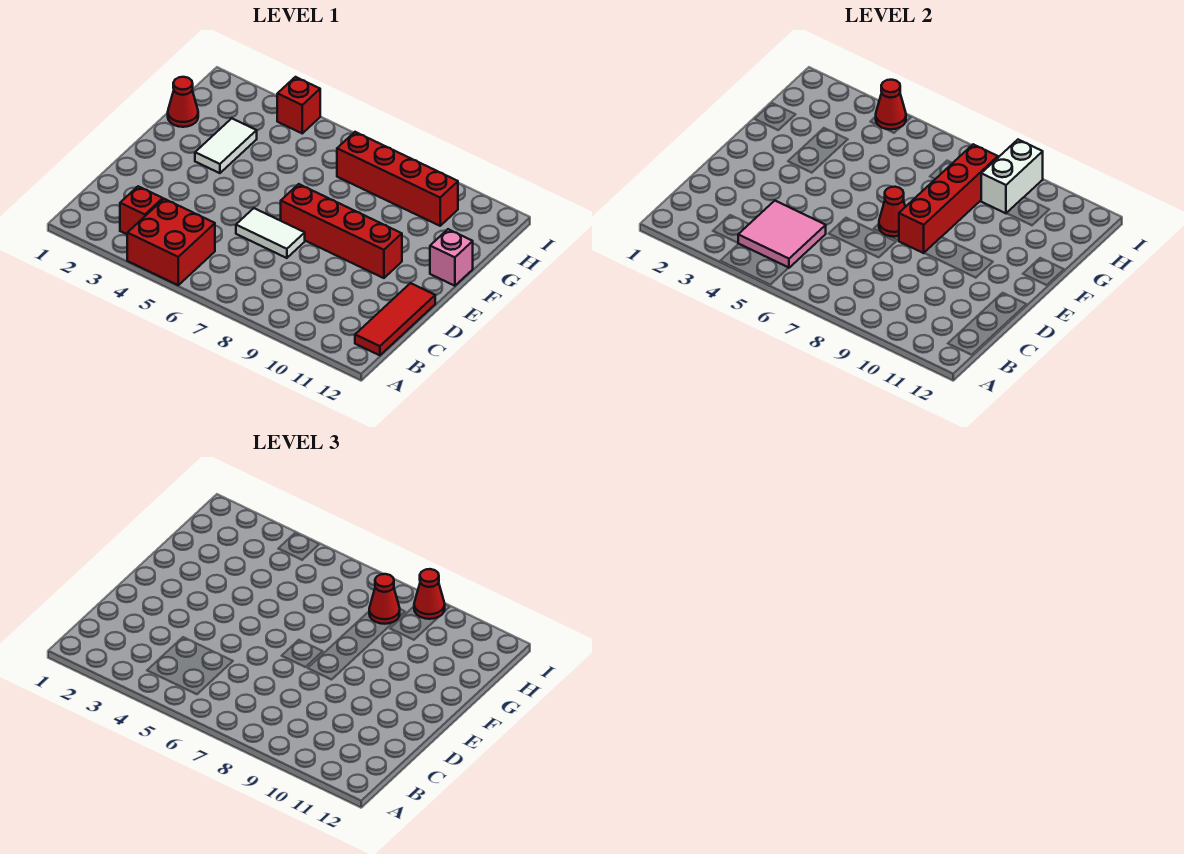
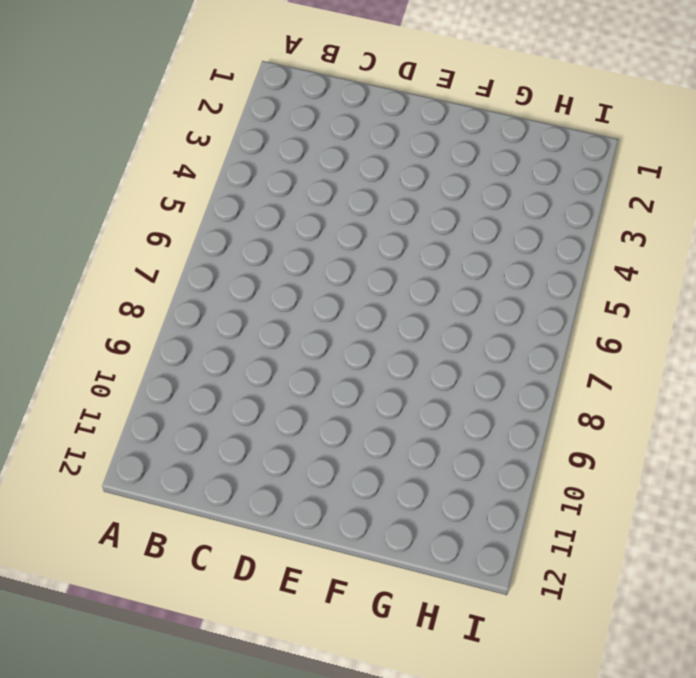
none -> red brick A4:B5 level 1
none -> red brick B3 level 1
none -> red tile B12:D12 level 1

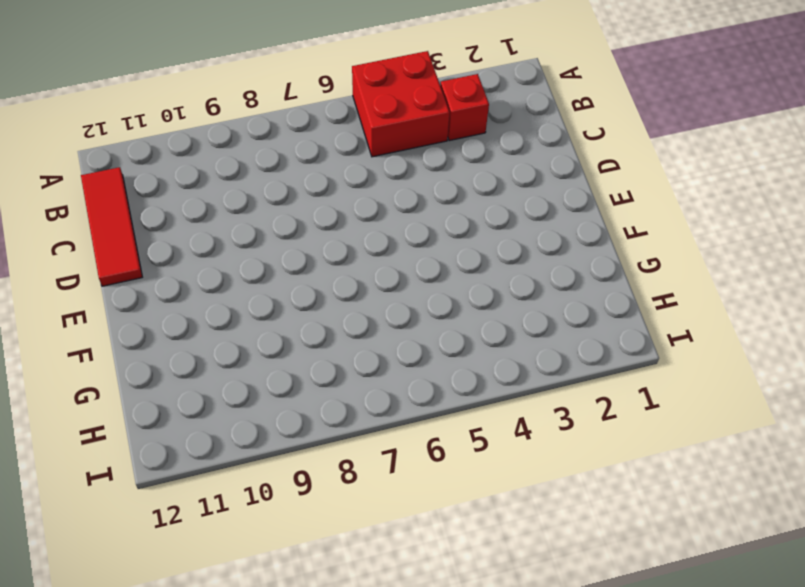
none -> white tile D6:D7 level 1
none -> red brick E7:E10 level 1
none -> white tile F3:G3 level 1

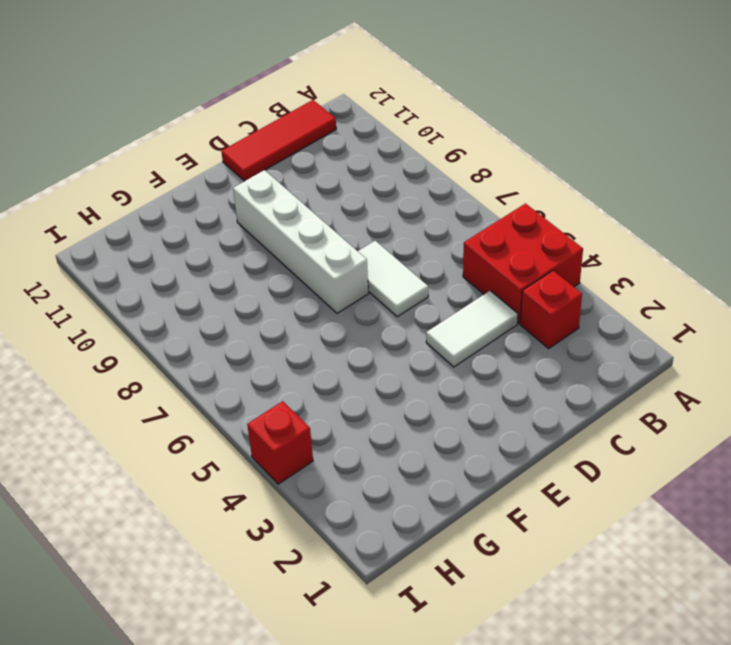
white tile C4:D4 level 1 -> white tile F3:G3 level 1
white brick E7:E10 level 1 -> red brick E7:E10 level 1
none -> pink brick F12 level 1
none -> red cone G1 level 1
none -> red brick H7:H10 level 1

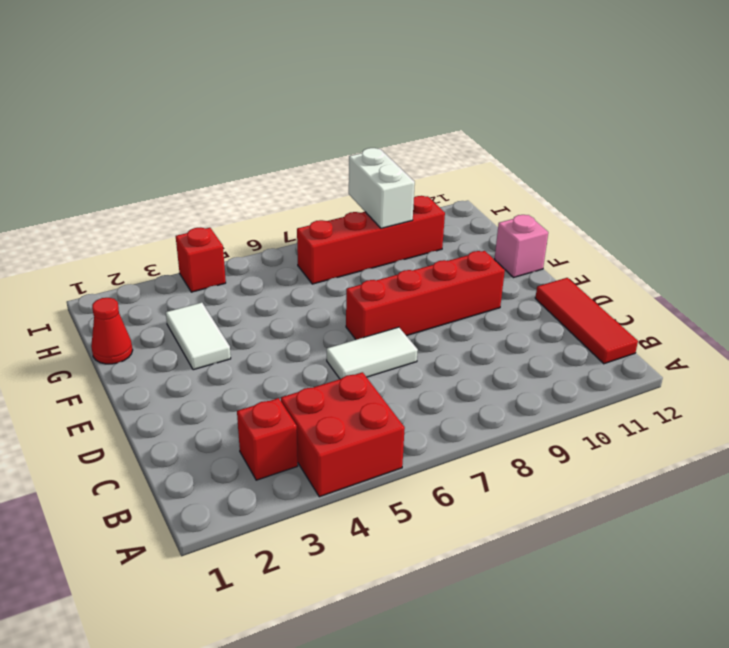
none -> pink tile B4:C5 level 2
none -> red cone E7 level 2
none -> red brick E8:H8 level 2

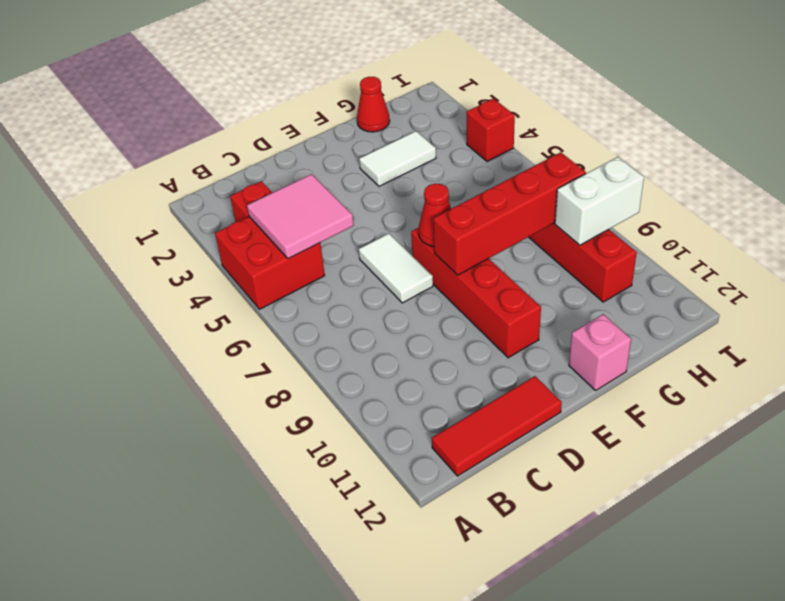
none -> red cone I4 level 2
none -> red cone H8 level 3
none -> red cone I9 level 3

